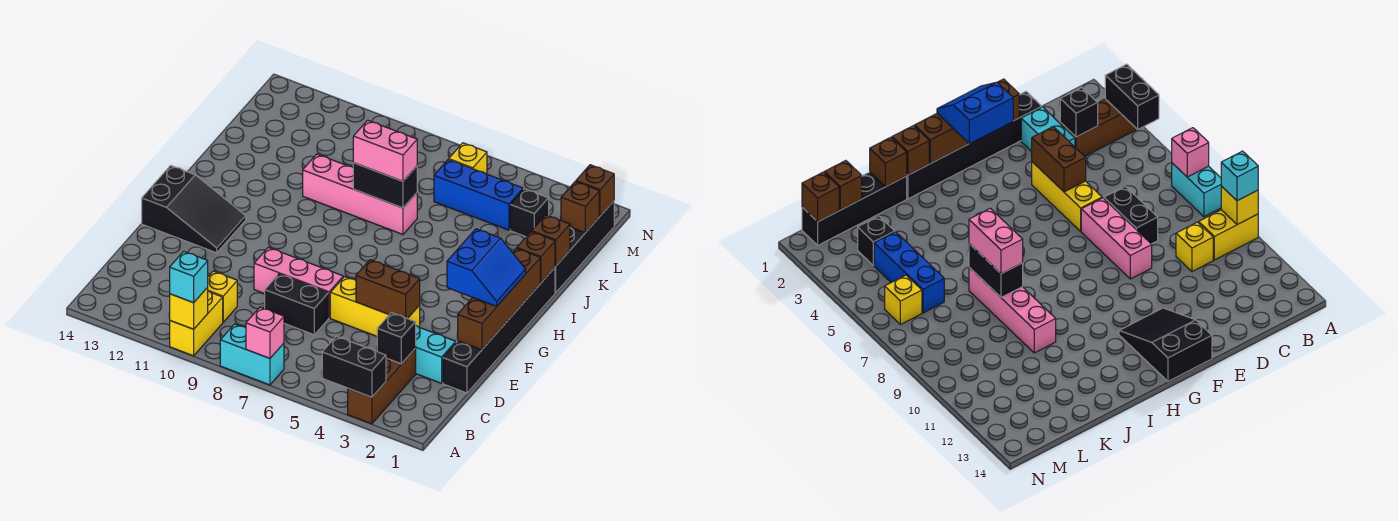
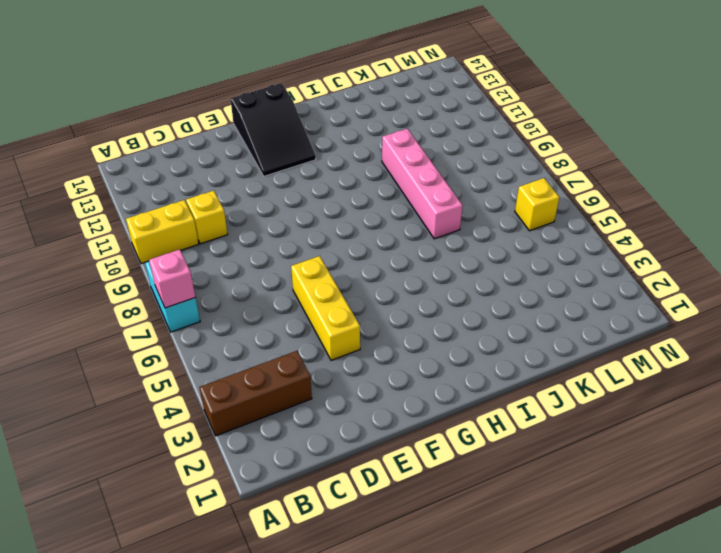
none -> black brick D1:I1 level 1
none -> cyan brick D2:D3 level 1
none -> black brick D7:D8 level 1

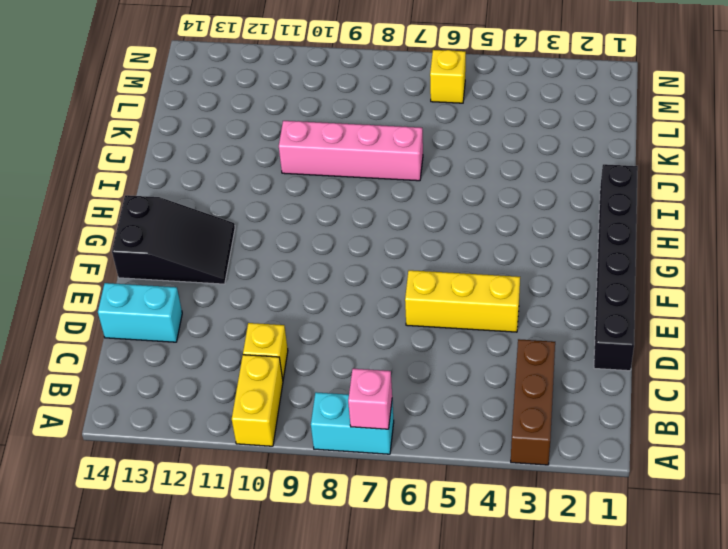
cyan brick D13:D14 level 1 -> cyan brick D2:D3 level 1
none -> black brick D7:D8 level 1
none -> pink brick E7:E9 level 1
none -> black brick J1:M1 level 1

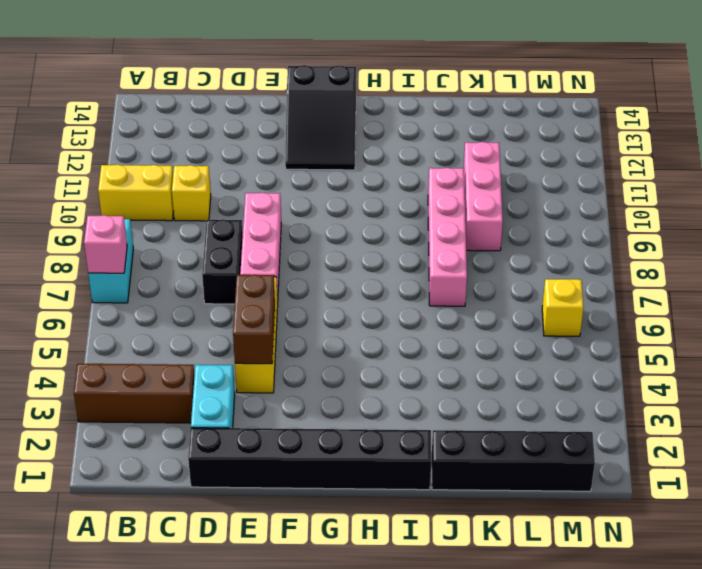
pink brick K9:K11 level 1 -> none
none -> black brick L3 level 1
none -> blue brick L4:L6 level 1
none -> black brick A3:A4 level 2

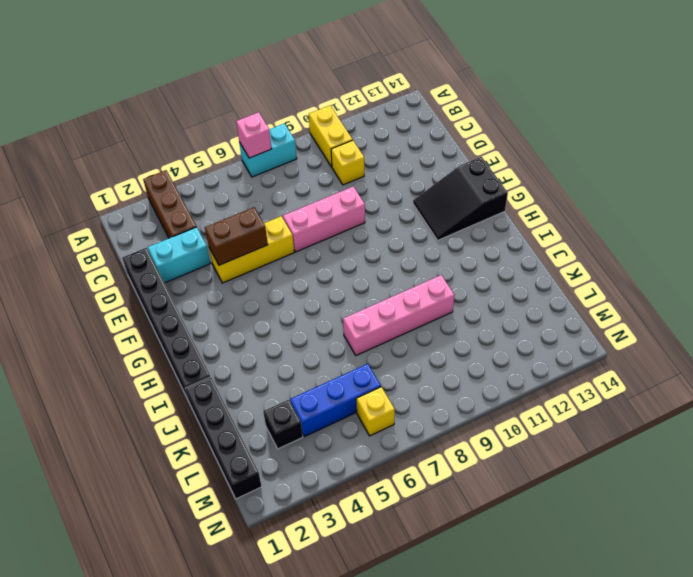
none -> black brick D7:D8 level 1
none -> black brick A3:A4 level 2
none -> yellow brick A10 level 2

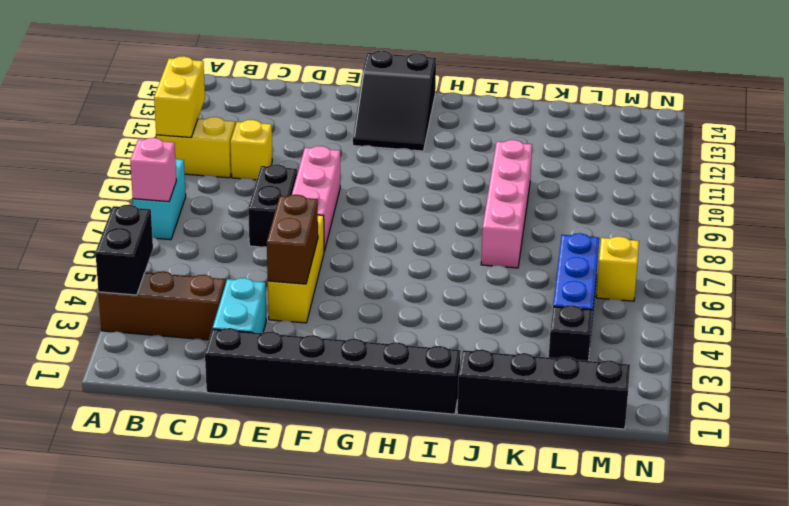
yellow brick A10:A11 level 2 -> yellow brick A10 level 2
none -> black brick C3 level 2
none -> brown brick E1:H1 level 2
none -> brown brick I1 level 2

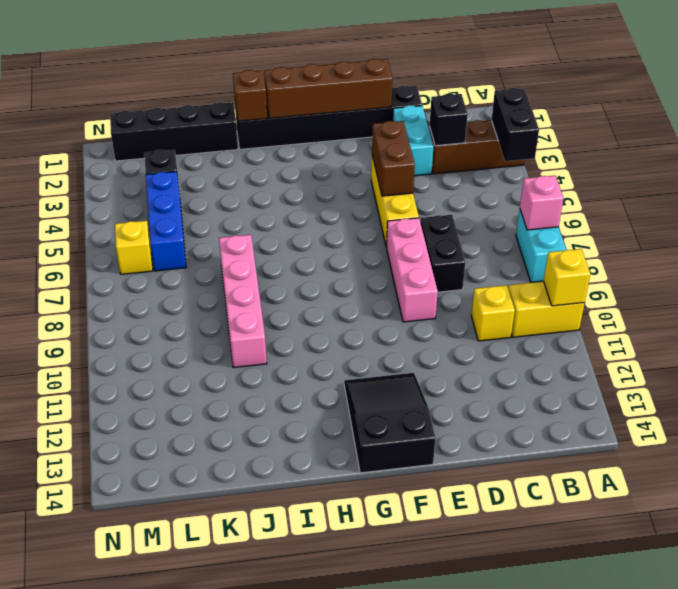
none -> brown brick J1 level 2
none -> black brick J7:J8 level 2
none -> brown brick L1 level 2

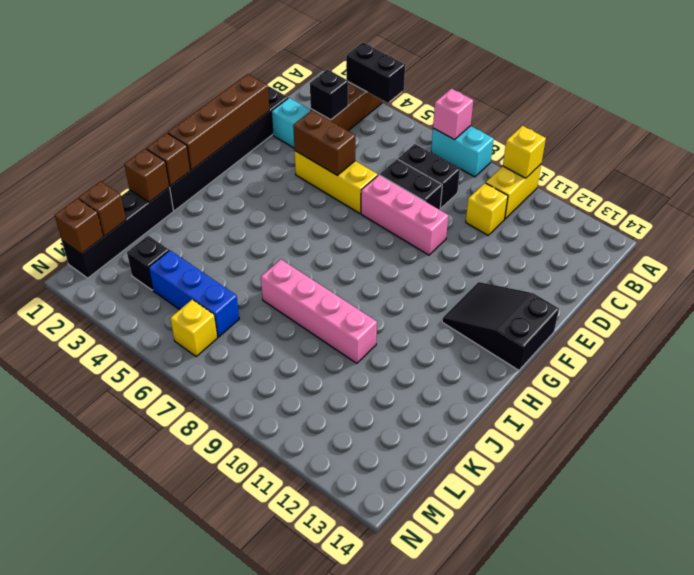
black brick C7:C8 level 1 -> black brick J7:J8 level 2
none -> cyan brick A10 level 3
none -> blue slope F1:G2 level 3 top 2
none -> pink brick J7:J8 level 3

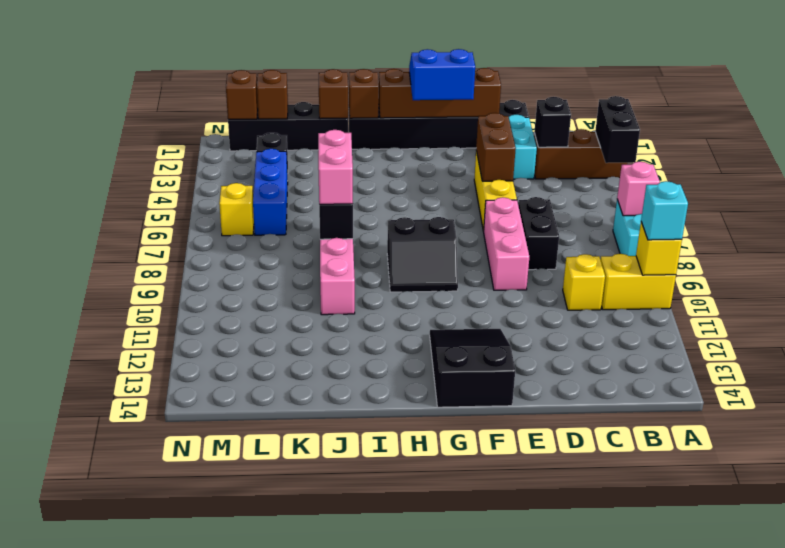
black slope G8:H9 level 1 top 8 -> none

